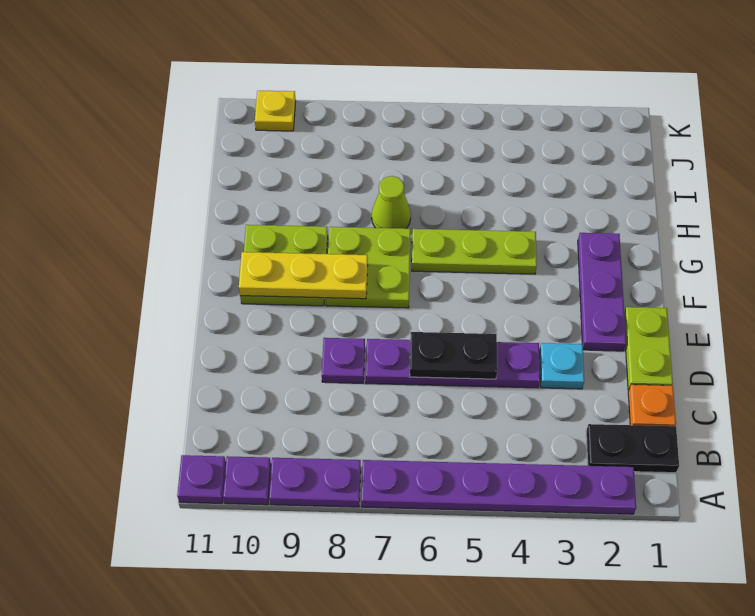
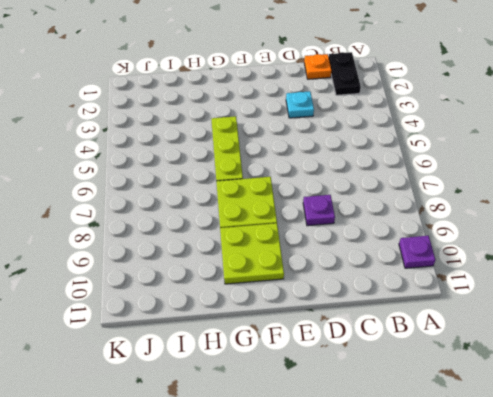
none -> purple plate A2:A7 level 1
none -> purple plate A8:A9 level 1
none -> purple plate A11 level 1

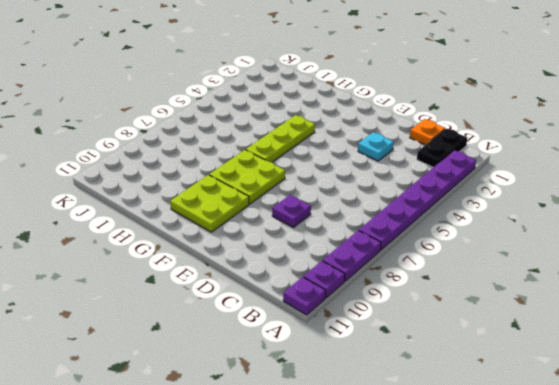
none -> lime plate D1:E1 level 1
none -> purple plate D4:D7 level 1
none -> purple plate E2:G2 level 1

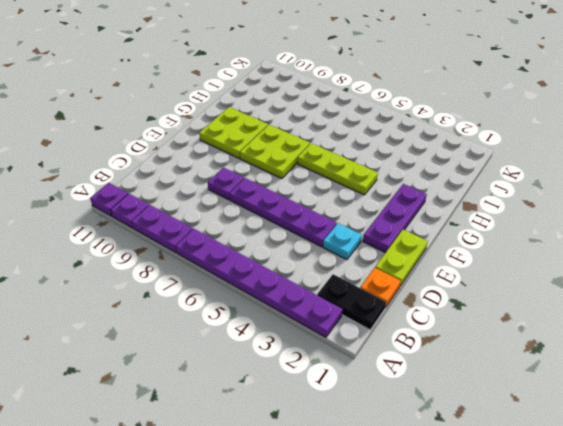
none -> lime cone H7 level 1
none -> yellow plate K10 level 1
none -> black plate D5:D6 level 2

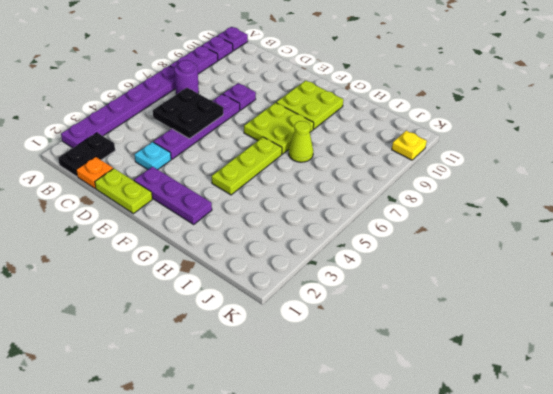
purple round brick B7 level 1 -> none
black plate C5:D6 level 2 -> black plate D5:D6 level 2
none -> yellow plate F8:F10 level 2

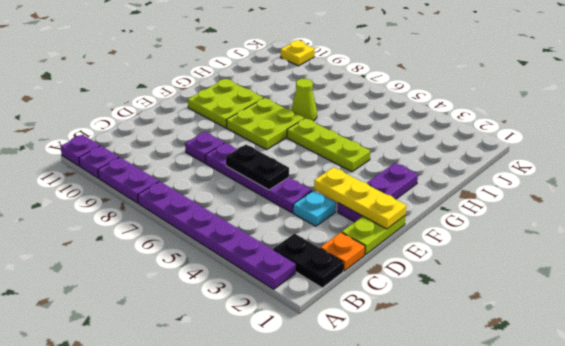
yellow plate E1:E3 level 2 -> yellow plate F8:F10 level 2

